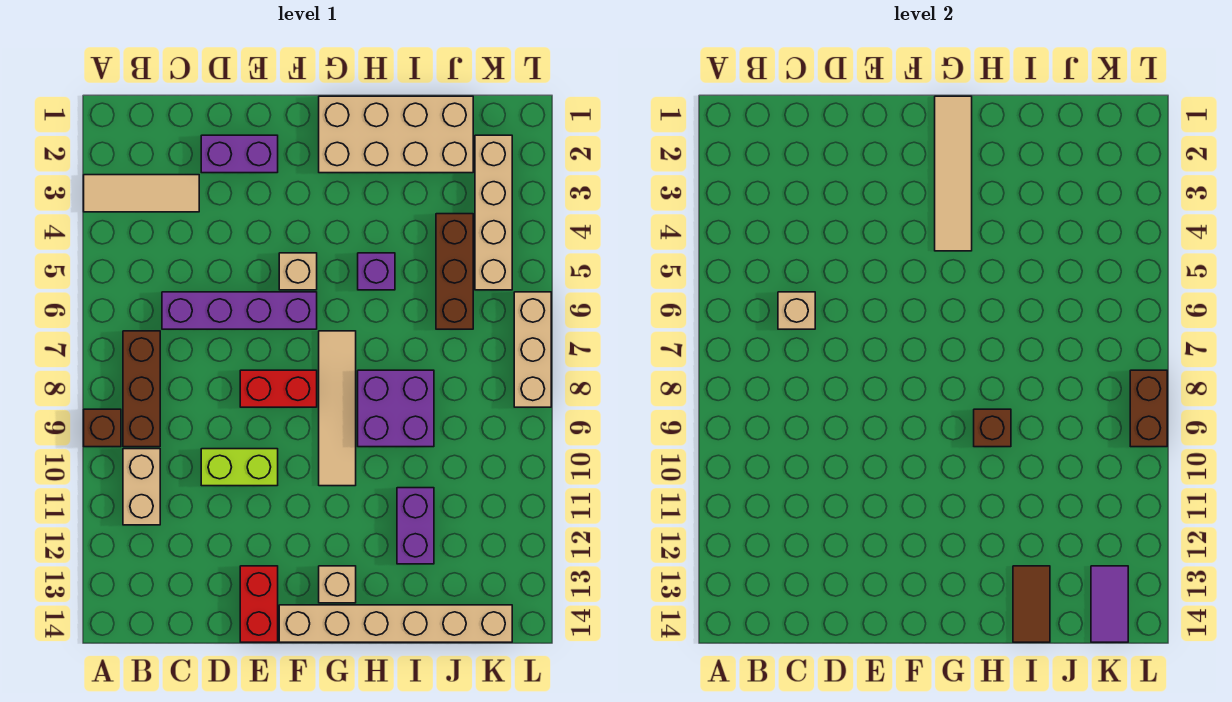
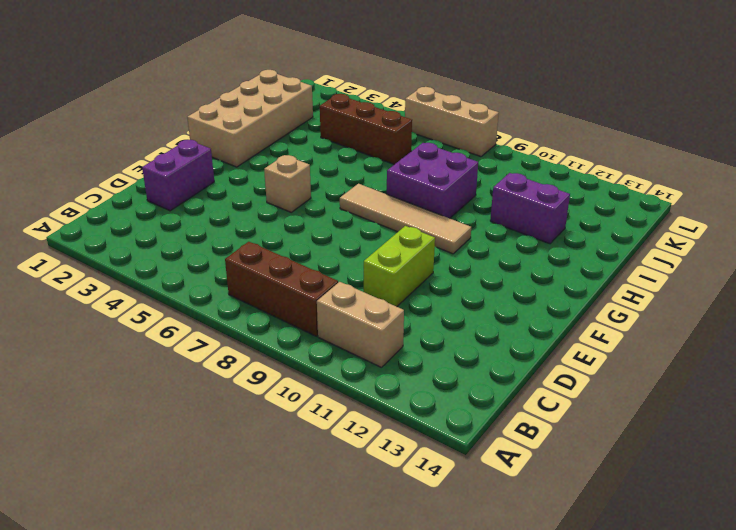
none -> tan tile A3:C3 level 1
none -> brown brick A9 level 1
none -> purple brick C6:F6 level 1

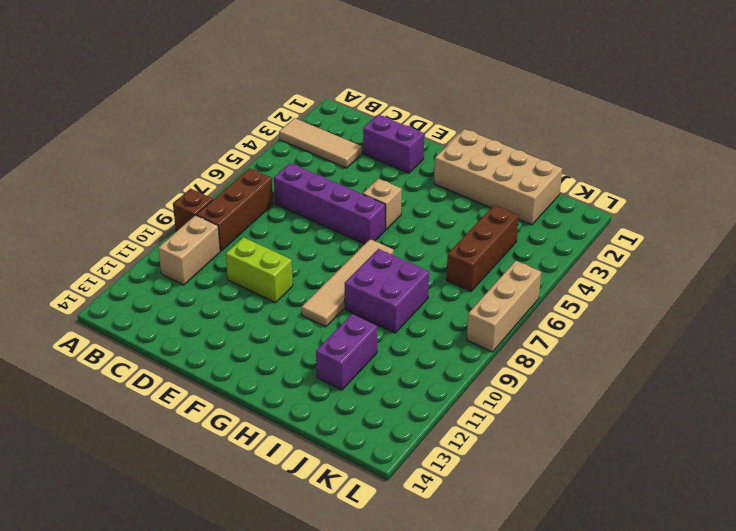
none -> red brick E8:F8 level 1
none -> red brick E13:E14 level 1
none -> tan brick F14:K14 level 1

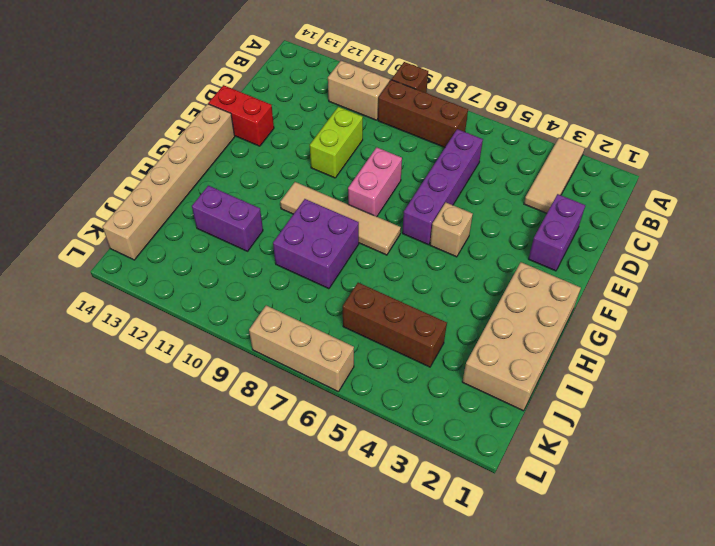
pink brick E8:F8 level 1 -> red brick E8:F8 level 1
none -> tan brick G13 level 1
none -> purple brick H5 level 1
none -> tan brick K2:K5 level 1

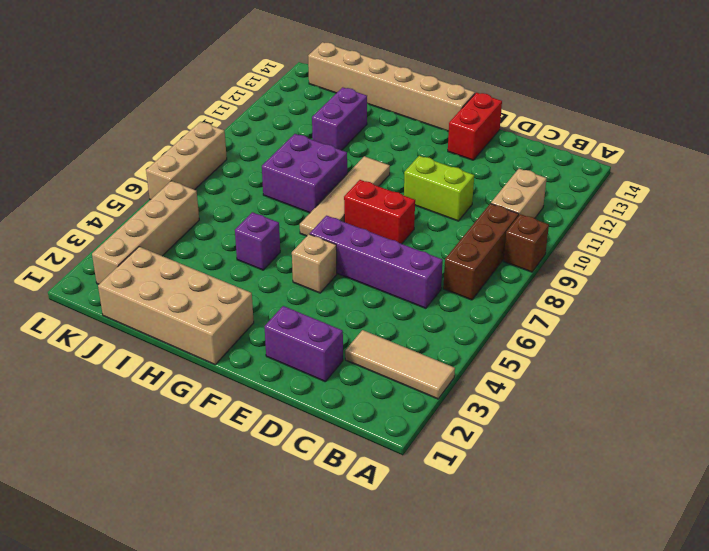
none -> tan brick G13 level 1
none -> brown brick J4:J6 level 1
none -> tan brick C6 level 2

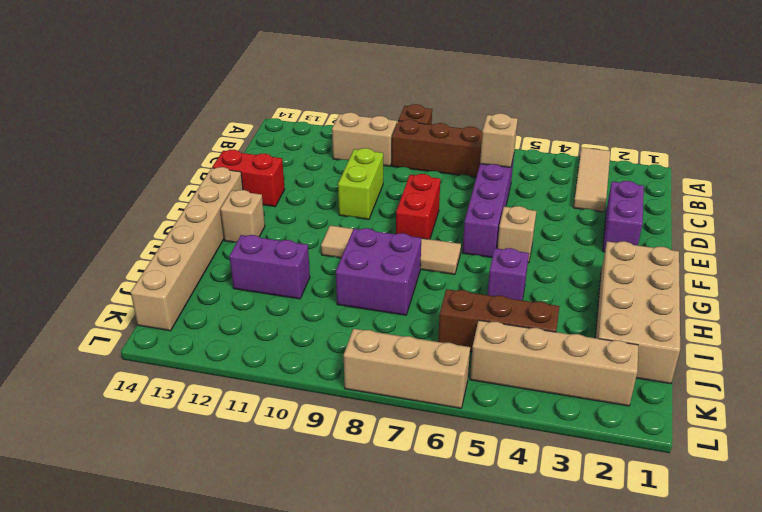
none -> tan tile G1:G4 level 2
none -> brown brick H9 level 2
none -> brown tile I13:I14 level 2

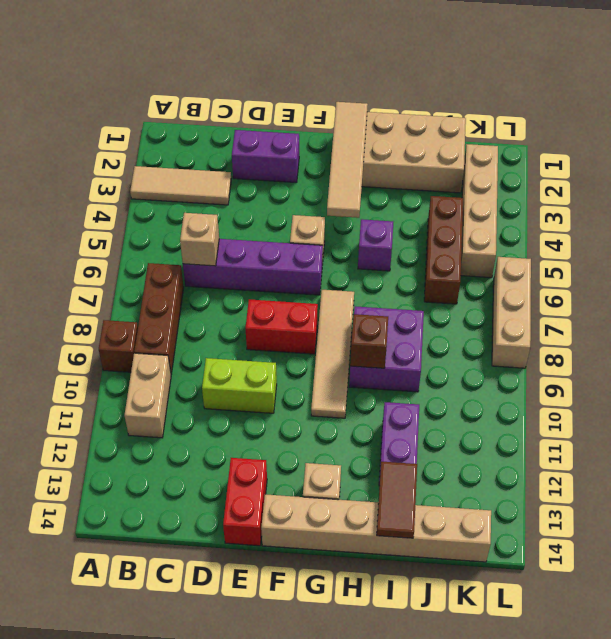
none -> purple tile K13:K14 level 2
none -> brown brick L8:L9 level 2

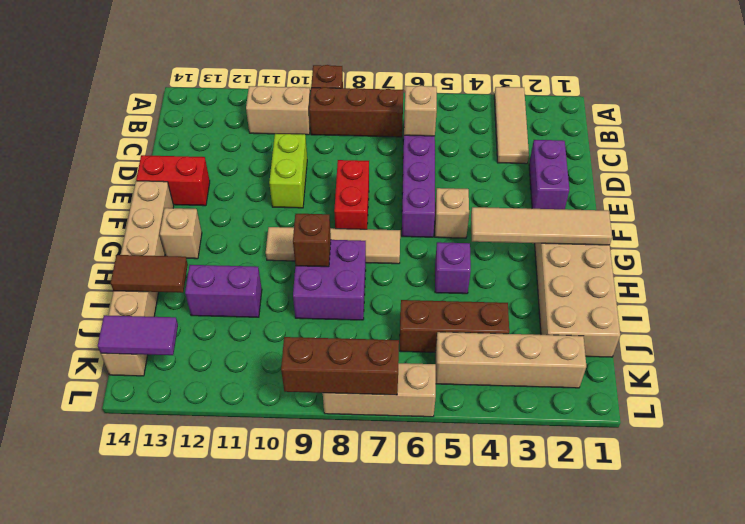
brown brick L7:L9 level 2 -> brown brick L8:L9 level 2

